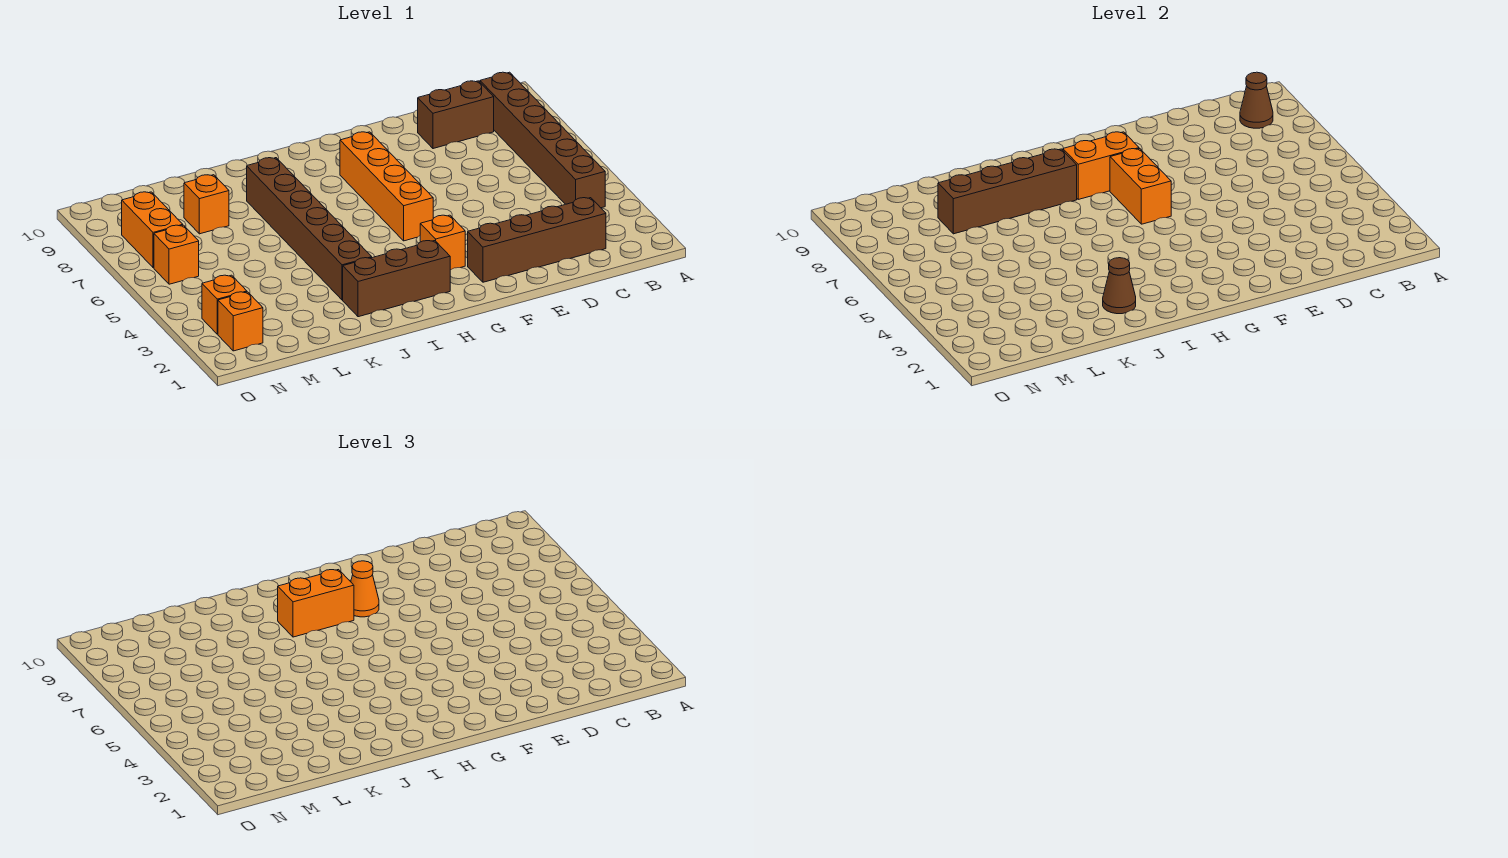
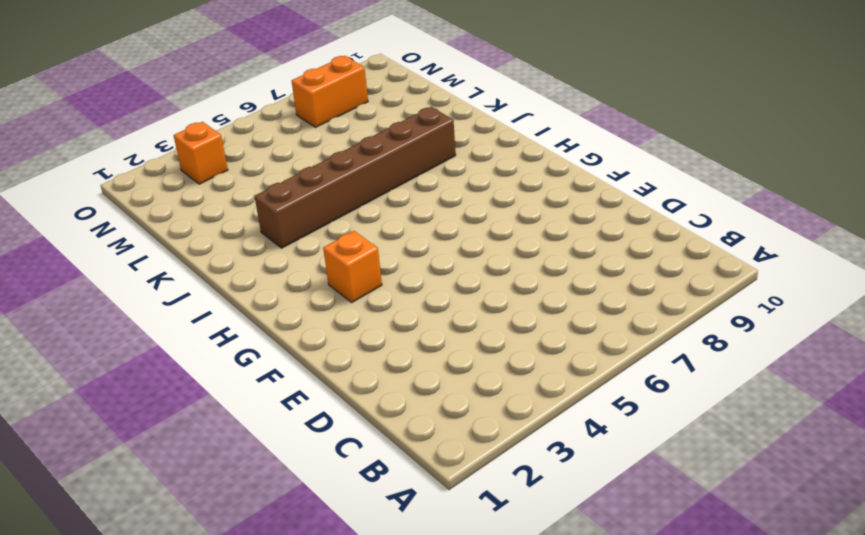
none -> brown brick B4:B9 level 1
none -> brown brick C2:F2 level 1
none -> brown brick C9:D9 level 1

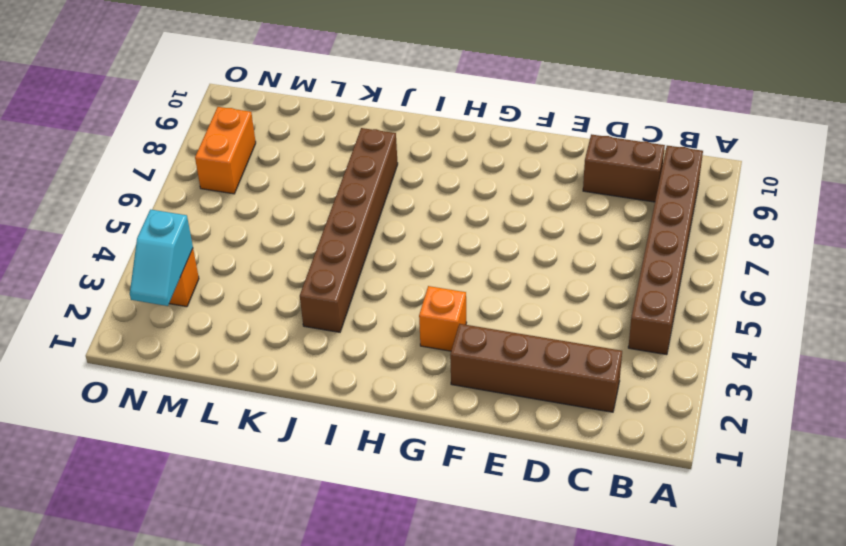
cyan slope N2:N3 level 2 top 3 -> none
none -> orange brick G5:G8 level 1
none -> brown brick H2:J2 level 1
none -> orange brick L8 level 1

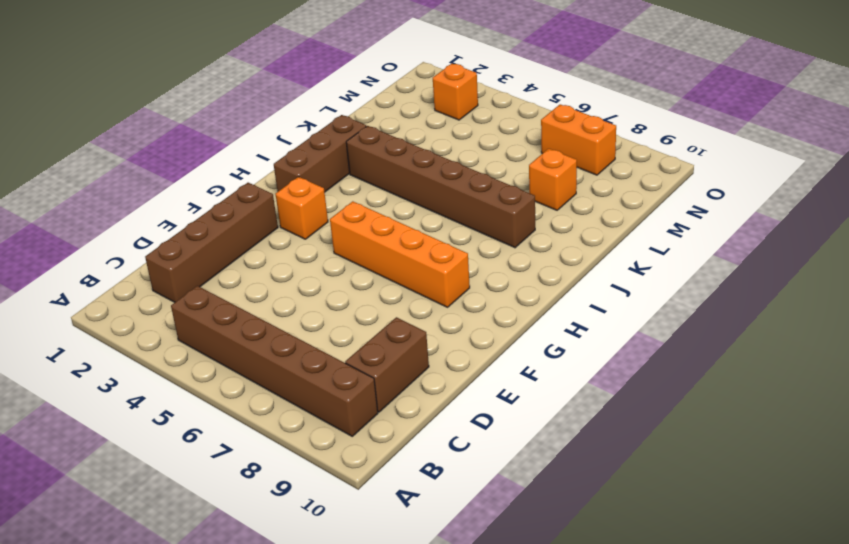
none -> orange brick N2 level 1
none -> orange brick N6 level 1
none -> brown cone B9 level 2

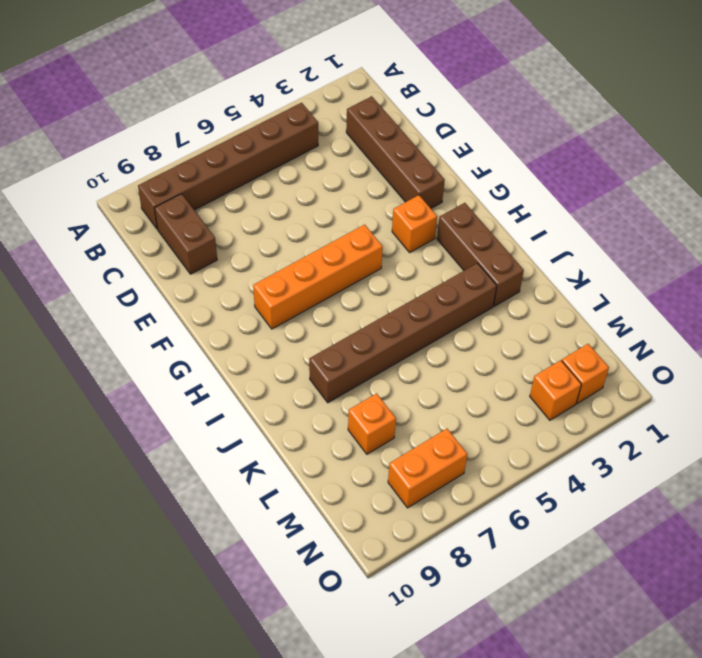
none -> orange brick N6 level 1
none -> brown cone B9 level 2
none -> orange brick G6:G7 level 2

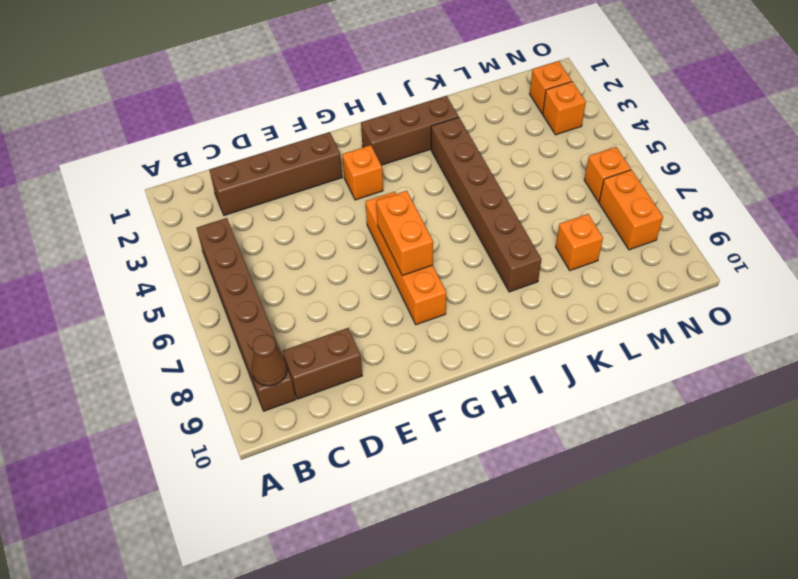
none -> orange brick G8:H8 level 2
none -> brown brick I8:L8 level 2
none -> brown cone J2 level 2

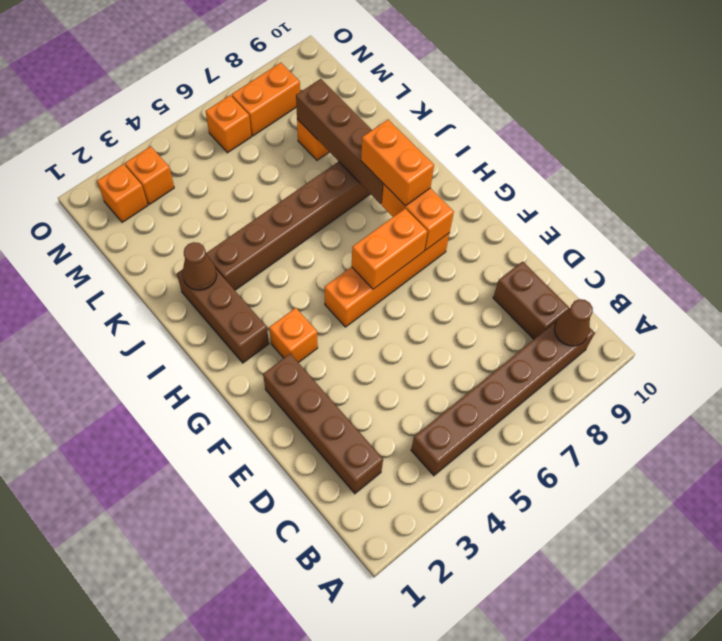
none -> orange cone G8 level 3

